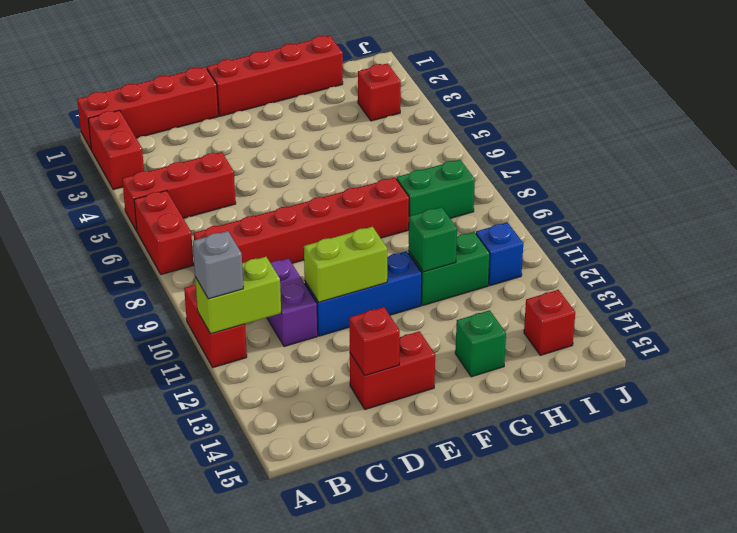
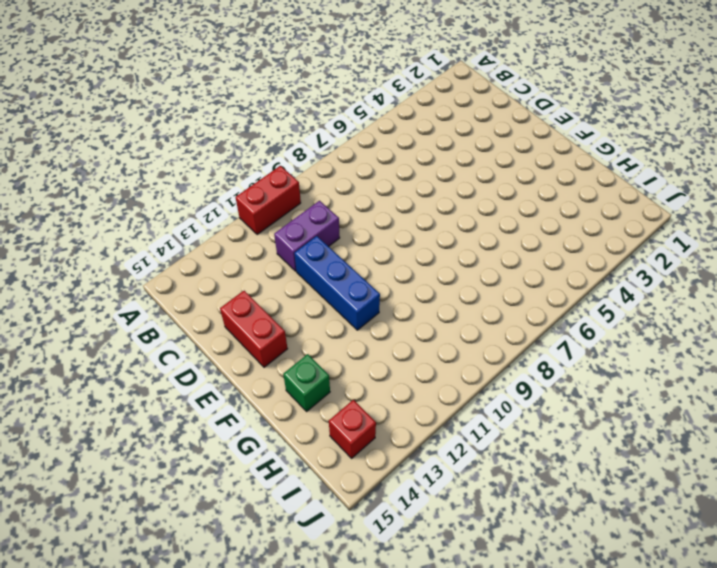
none -> red brick A1:D1 level 1
none -> red brick A2:A3 level 1
none -> red brick A5:C5 level 1

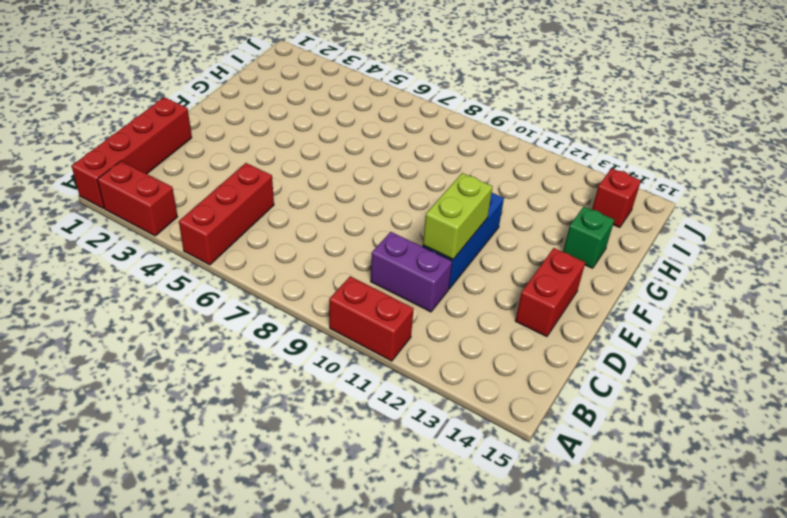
none -> red brick A6:A7 level 1
none -> red brick B8:G8 level 1
none -> red brick E1:H1 level 1

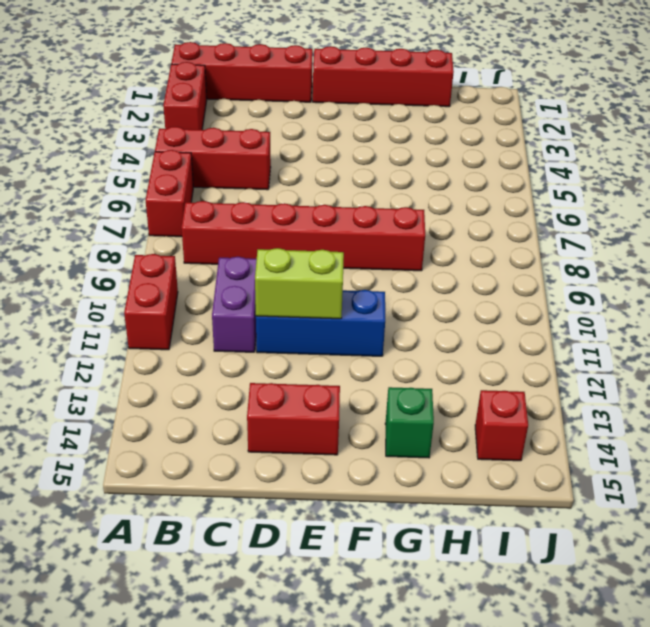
none -> green brick G11:H11 level 1
none -> green brick H8:I8 level 1
none -> red brick I3 level 1

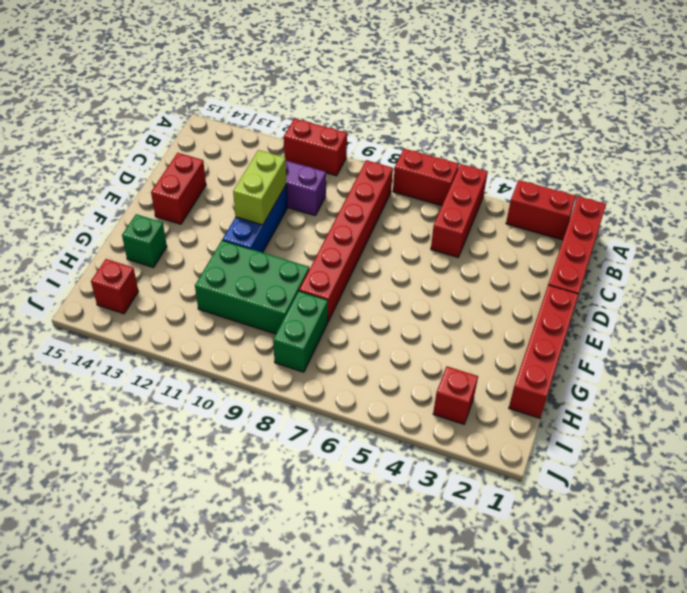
green brick G9:H11 level 1 -> green brick G11:H11 level 1
none -> blue brick I11 level 1
none -> lime brick A11:B11 level 2
none -> red brick D14 level 2

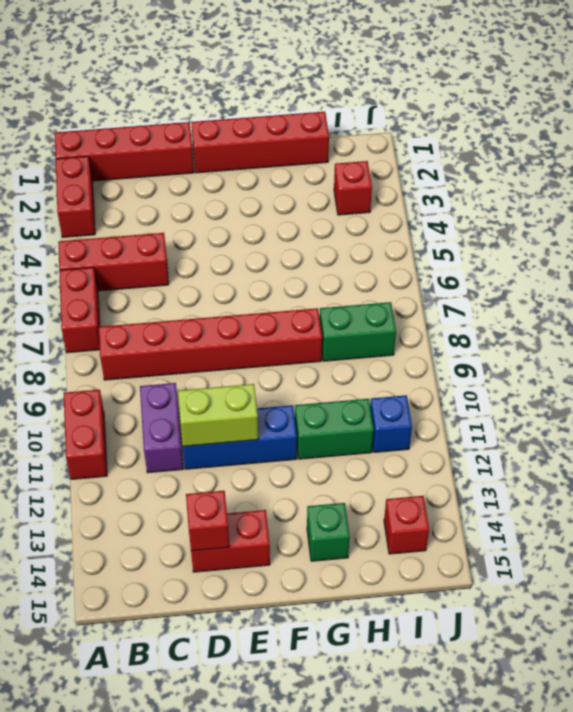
none -> lime brick A11:B11 level 2
none -> green brick G11 level 2
none -> grey brick A11 level 3

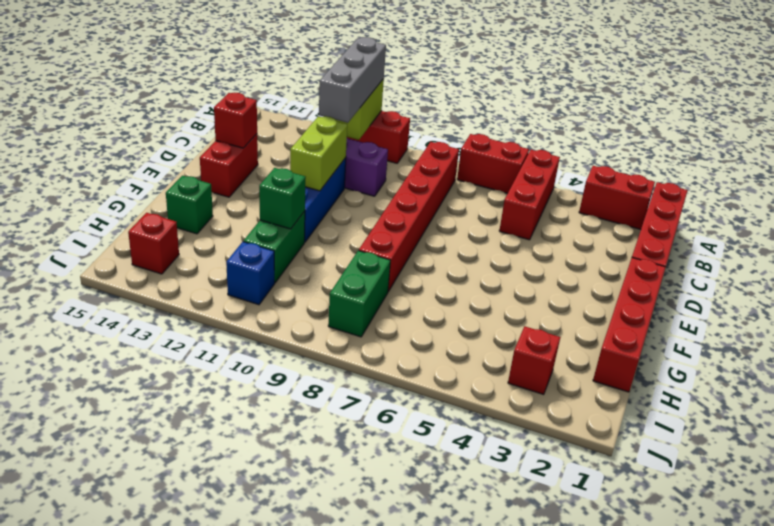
grey brick A11:C11 level 3 -> grey brick A11 level 3

